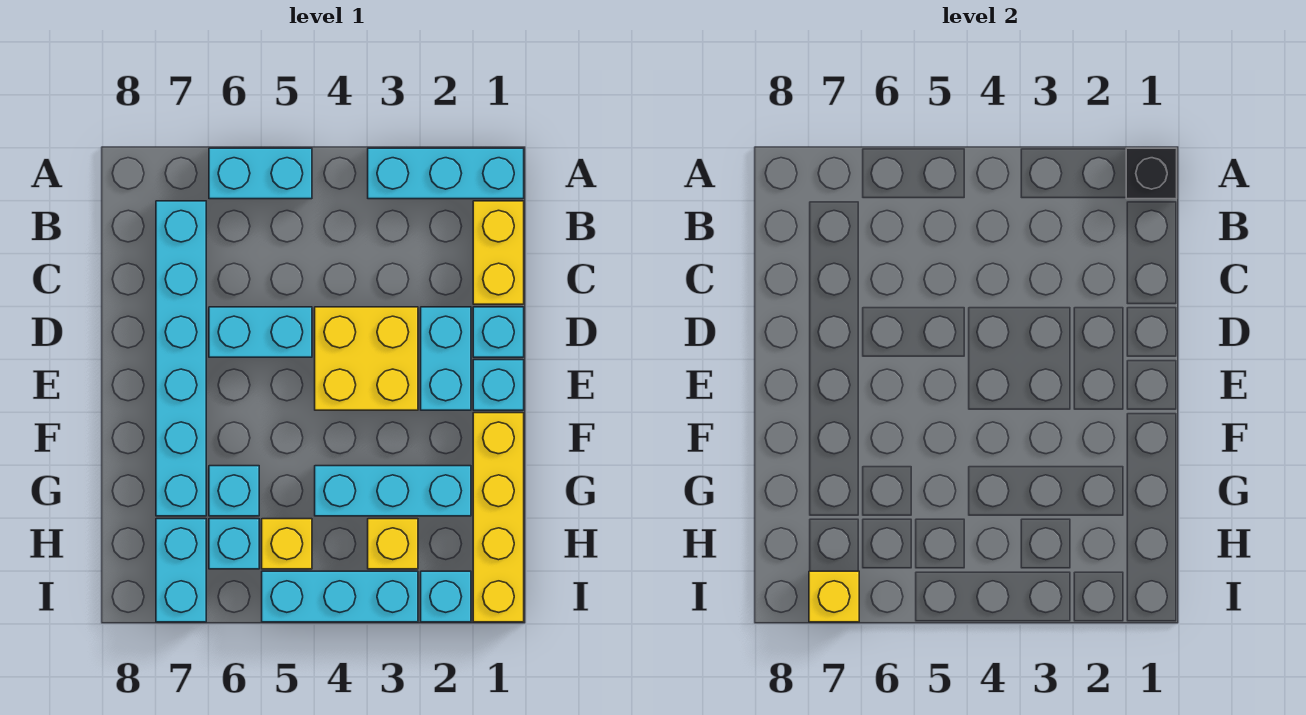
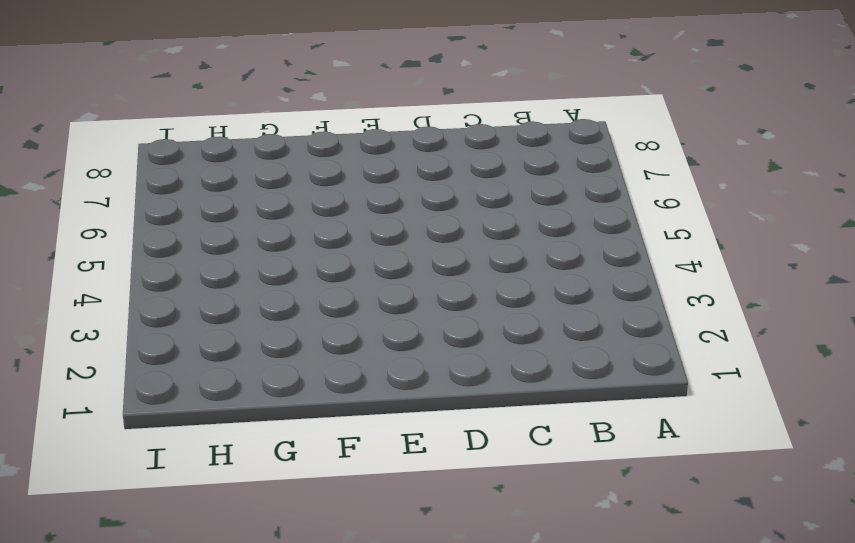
none -> cyan brick A1:A3 level 1
none -> cyan brick A5:A6 level 1
none -> yellow brick B1:C1 level 1

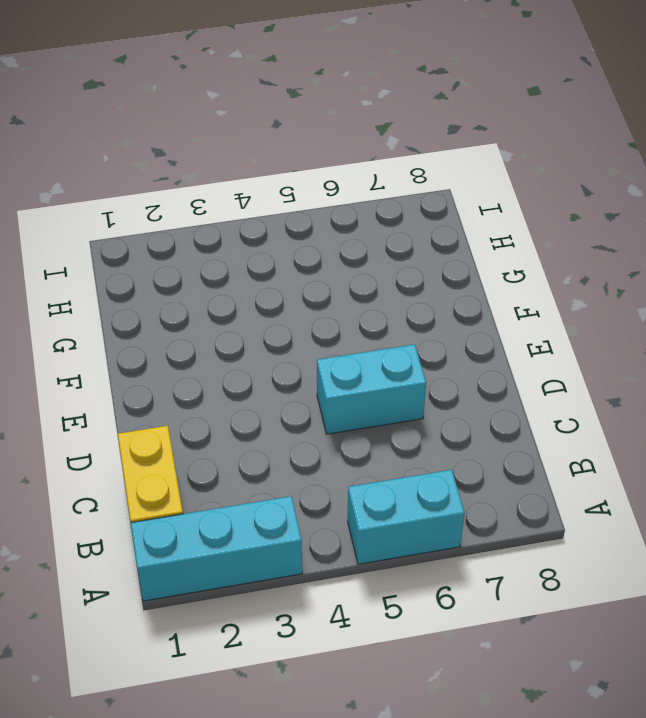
none -> cyan brick B7:G7 level 1
none -> cyan brick D1 level 1
none -> cyan brick D2:E2 level 1

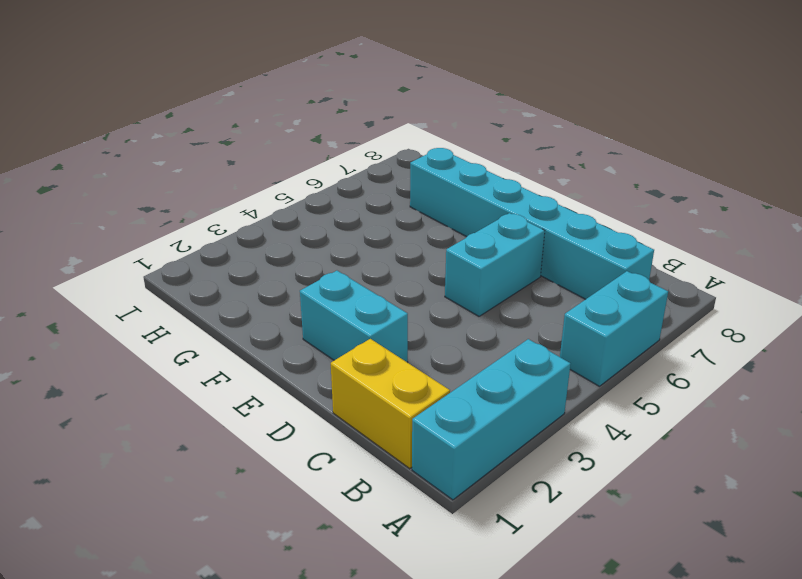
none -> cyan brick D1 level 1
none -> yellow brick D3:E4 level 1
none -> cyan brick E1 level 1

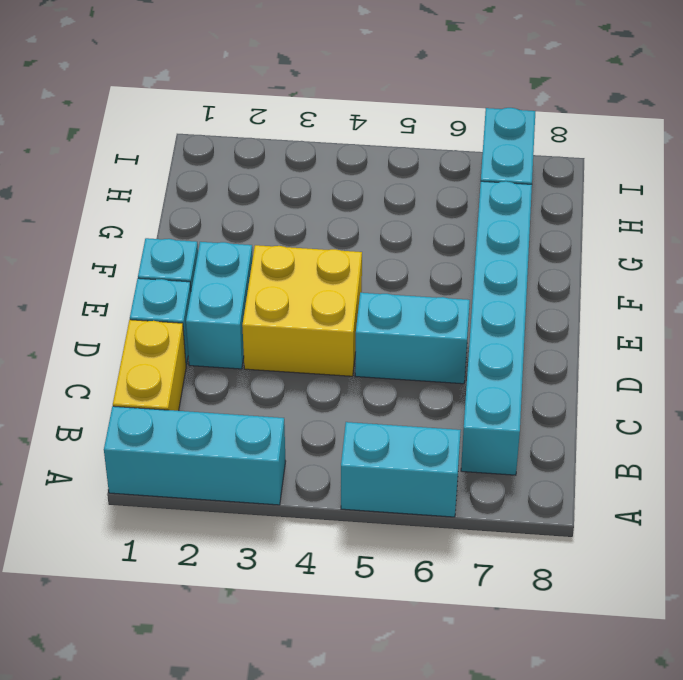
none -> yellow brick F1:I1 level 1
none -> cyan brick G2:G4 level 1
none -> cyan brick G6 level 1

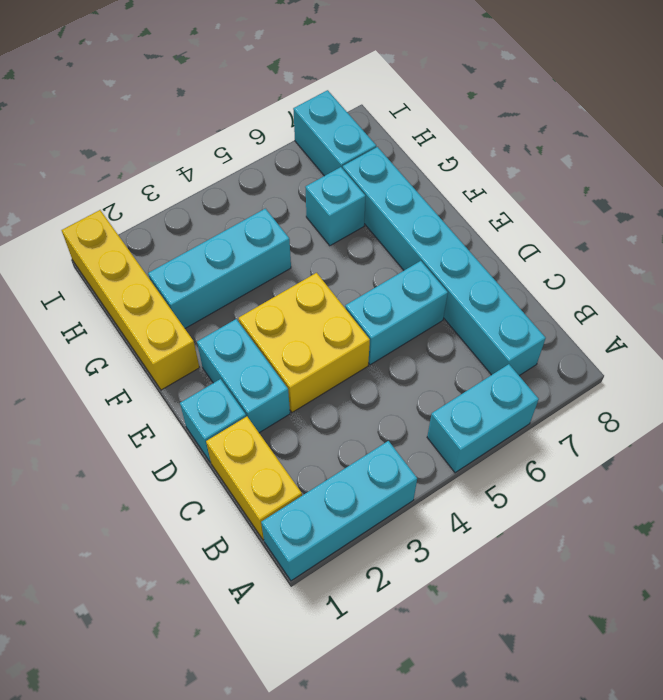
none -> cyan brick E1 level 1
none -> yellow brick H3 level 1
none -> yellow brick H5 level 1

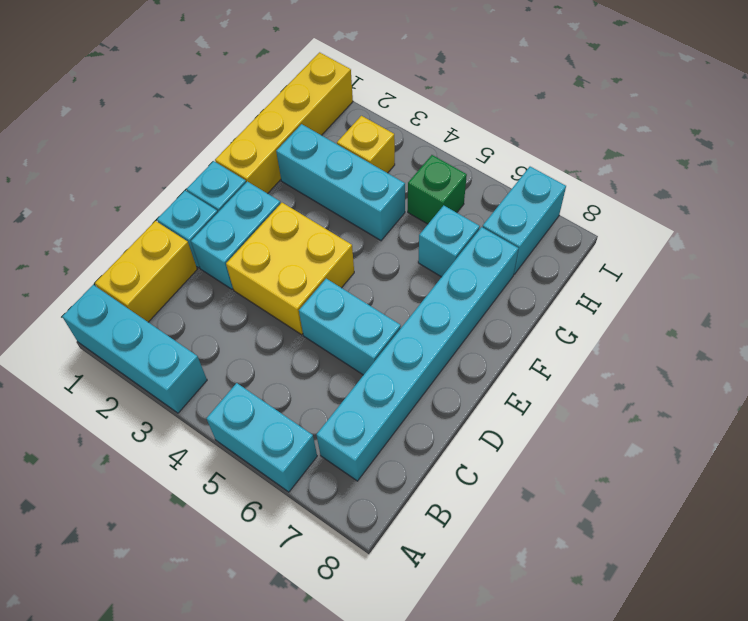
green brick H5 level 1 -> yellow brick H5 level 1
none -> cyan brick H6 level 1
none -> cyan brick I2 level 1
none -> cyan brick I3:I5 level 1

